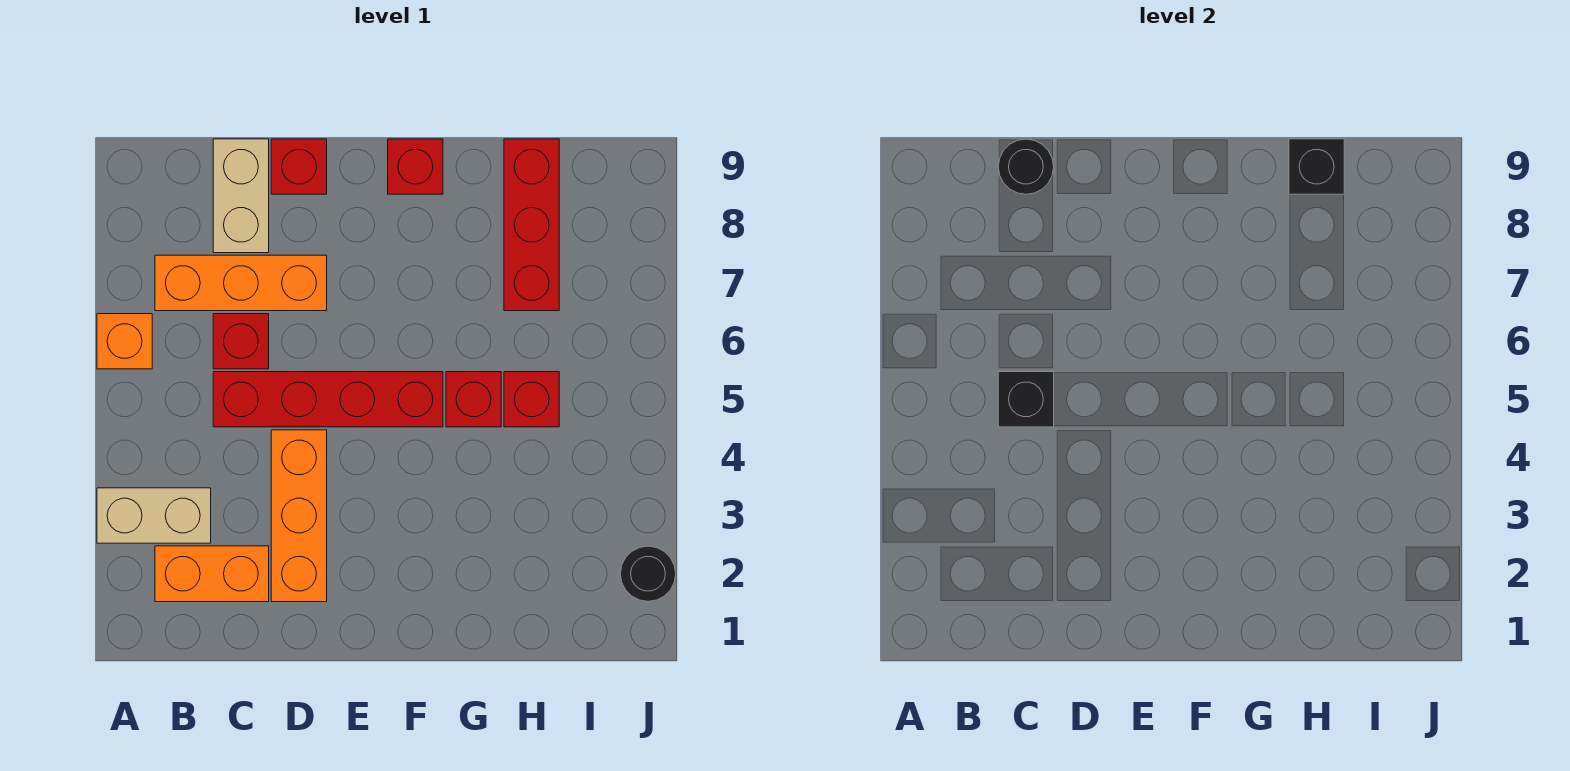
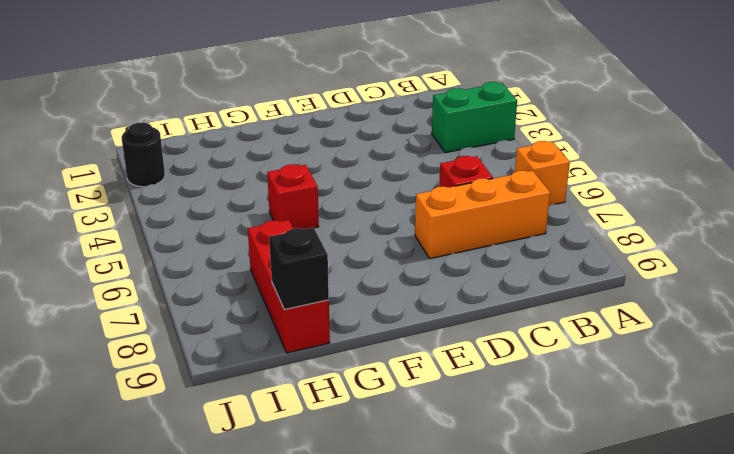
green brick A3:B3 level 1 -> tan brick A3:B3 level 1
none -> orange brick B2:C2 level 1
none -> red brick C5:F5 level 1
none -> tan brick C8:C9 level 1

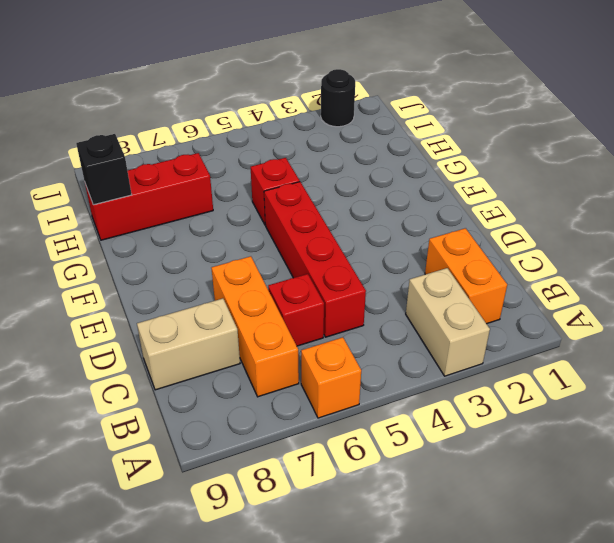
none -> orange brick D2:D4 level 1
none -> red brick D9 level 1
none -> red brick F9 level 1

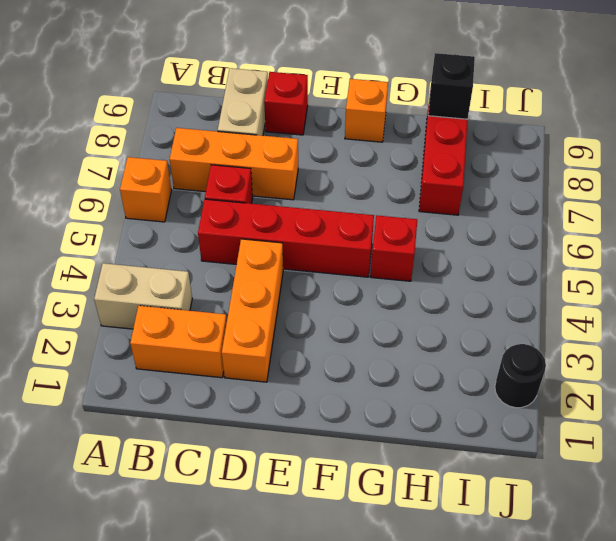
orange brick F9 level 1 -> red brick F9 level 1
none -> red brick H5 level 1
none -> black brick C5 level 2
none -> black round brick C9 level 2

